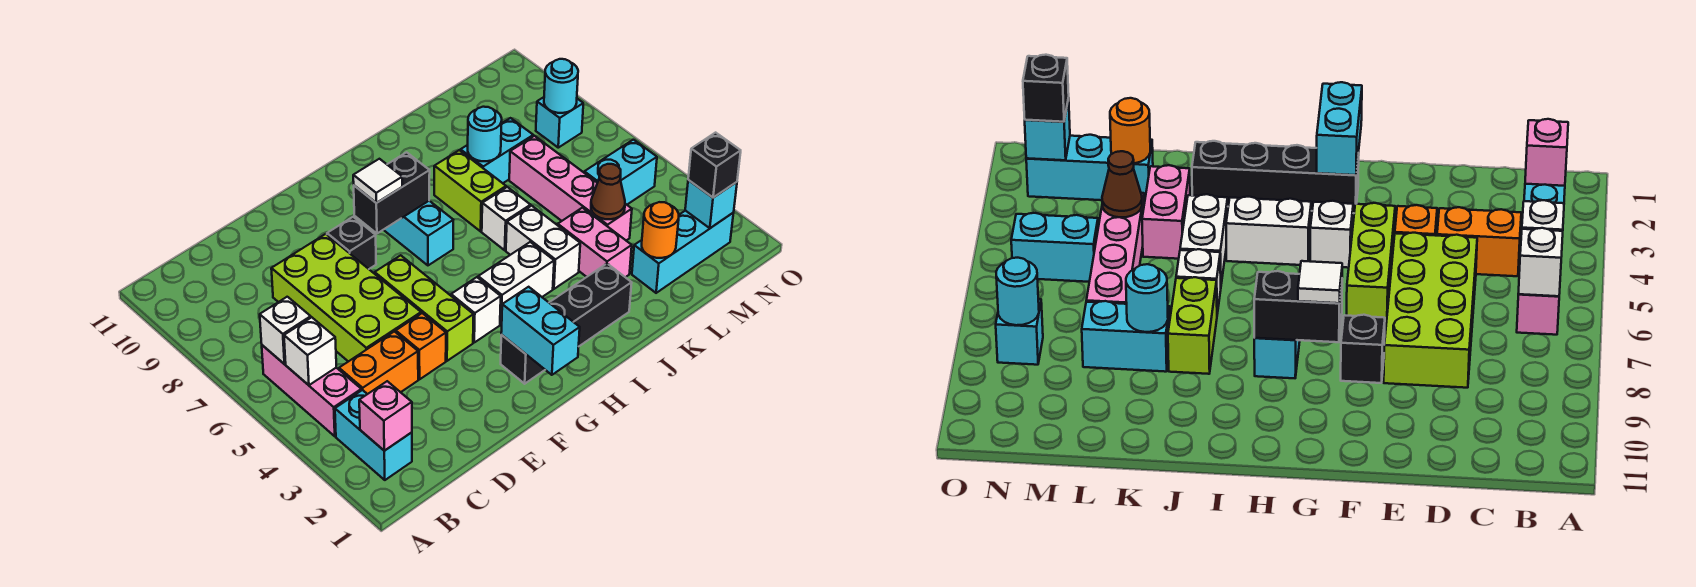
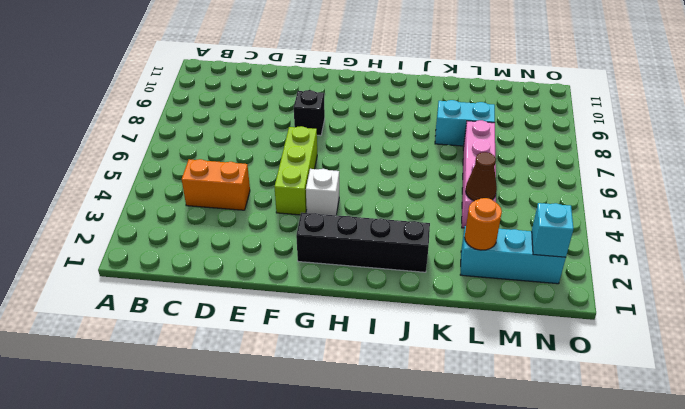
none -> cyan brick B2:B3 level 1
none -> pink brick B4:B6 level 1
none -> lime brick D5:E8 level 1
none -> orange brick E4 level 1

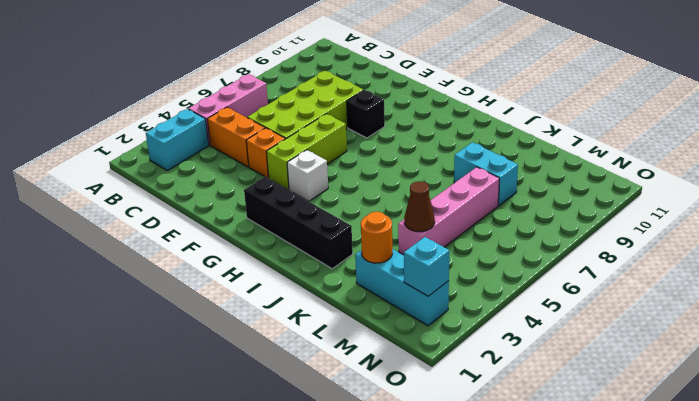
none -> white brick H4:I4 level 1
none -> cyan brick H7:H8 level 1
none -> white brick J4:J5 level 1
none -> white brick J6 level 1

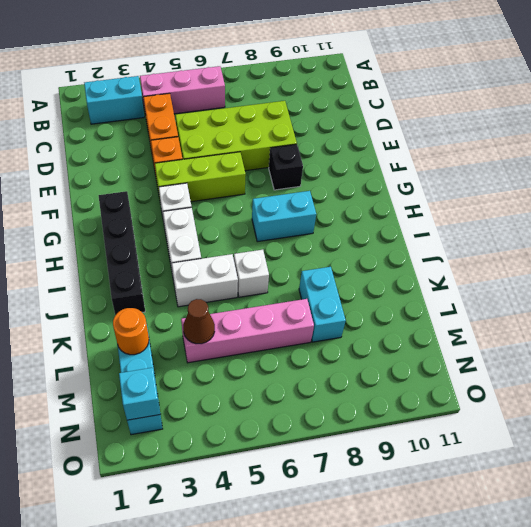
none -> lime brick J7:J8 level 1
none -> pink brick K3:K4 level 1
none -> cyan brick M5:N5 level 1
none -> cyan brick N8 level 1

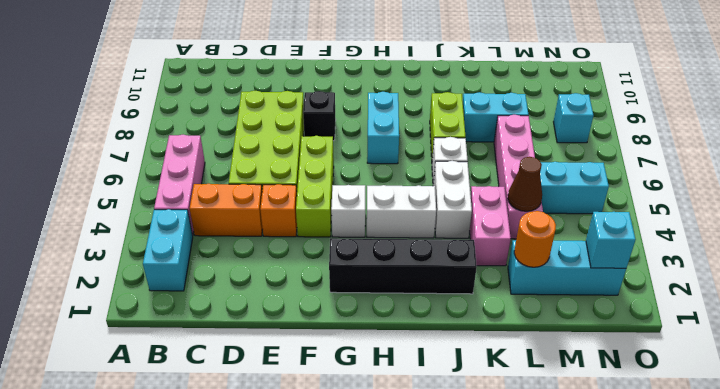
none -> pink brick B2 level 2
none -> white brick B5 level 2
none -> white brick B6 level 2
none -> cyan brick G1:G2 level 2

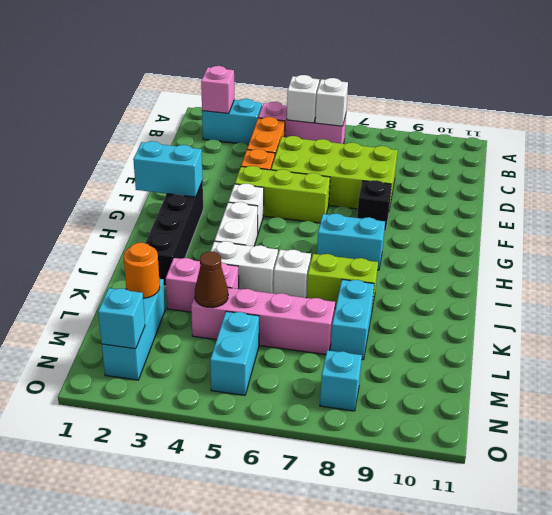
none -> black brick G8:H8 level 2
none -> cyan round brick K8 level 2
none -> cyan round brick N8 level 2
none -> white tile G8 level 3

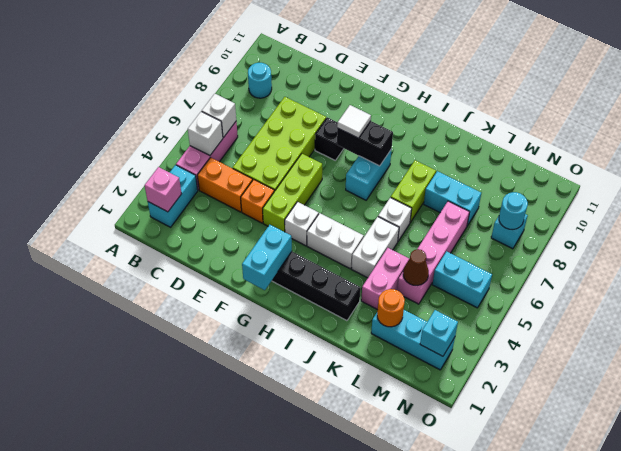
cyan round brick B9 level 1 -> cyan round brick K8 level 2
none -> black brick N2 level 3

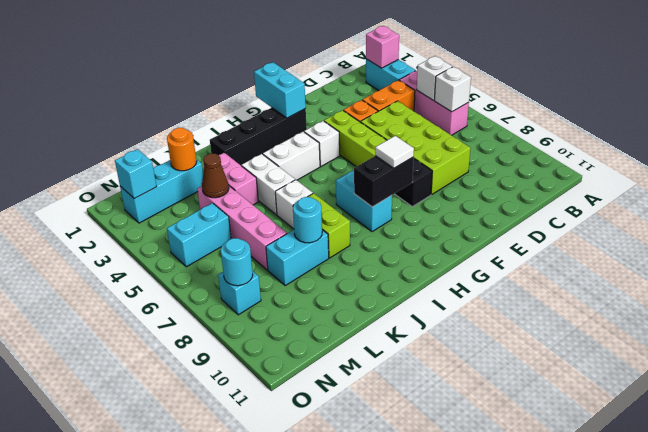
none -> black brick N2 level 3

